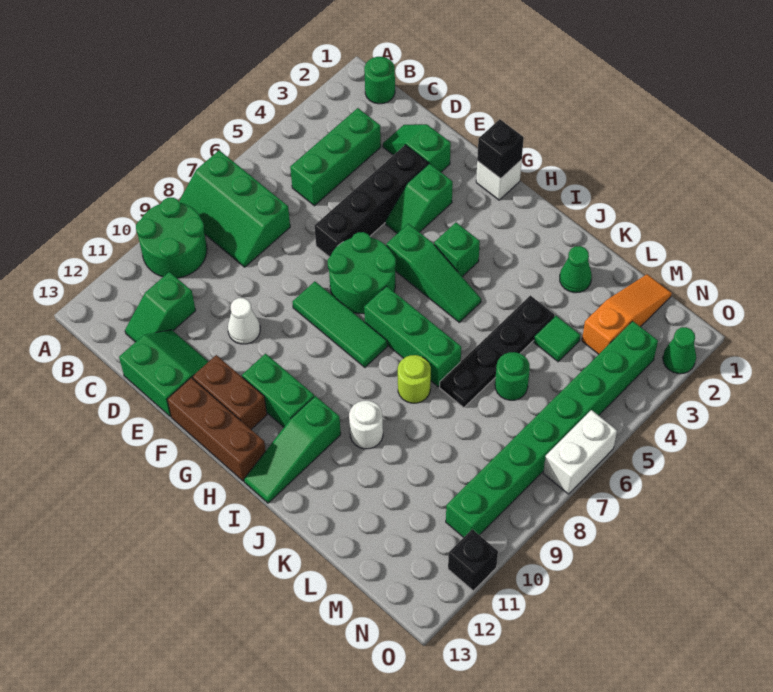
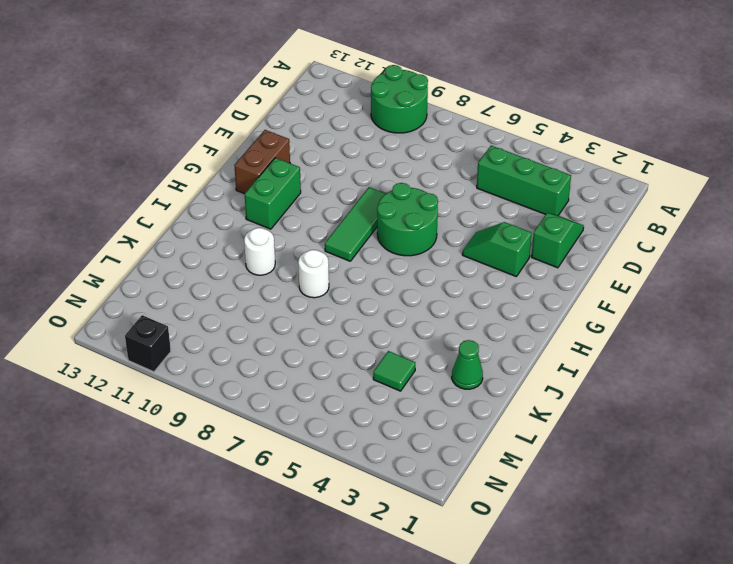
white round brick J8 level 1 -> lime round brick J8 level 1
none -> green slope A7:C8 level 1 top 7
none -> green round brick B1 level 1
none -> green slope C11:C12 level 1 top 11
none -> green slope D12:E13 level 1 top 13

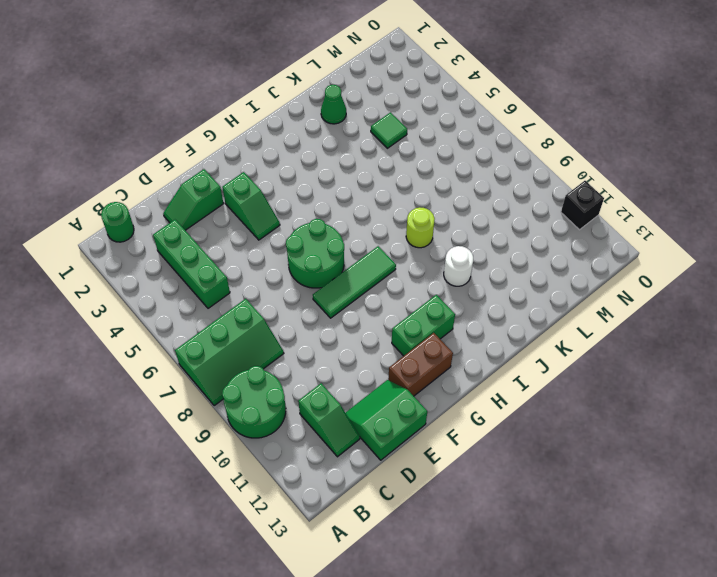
none -> black brick E3:E6 level 1
none -> white cone E10 level 1
none -> brown brick F13:H13 level 1
none -> white brick G1 level 1

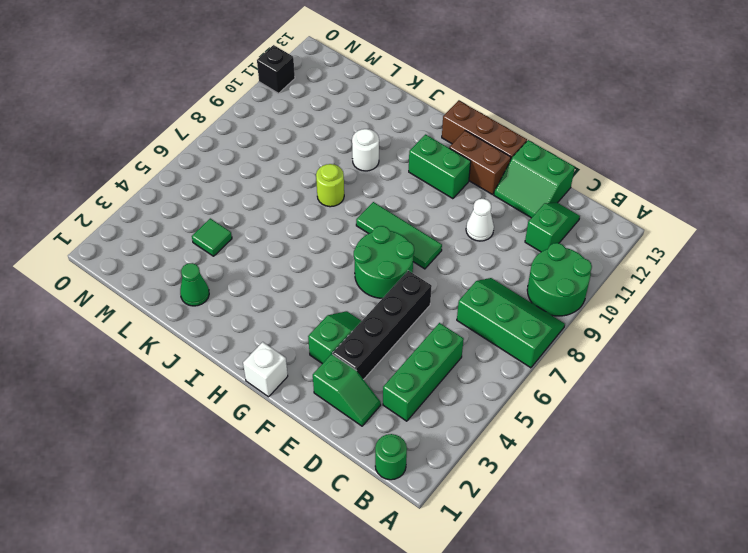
none -> green slope G5:I5 level 1 top G
none -> green brick H4 level 1
none -> green brick H7:J7 level 1
none -> green slope I11:I13 level 1 top 11

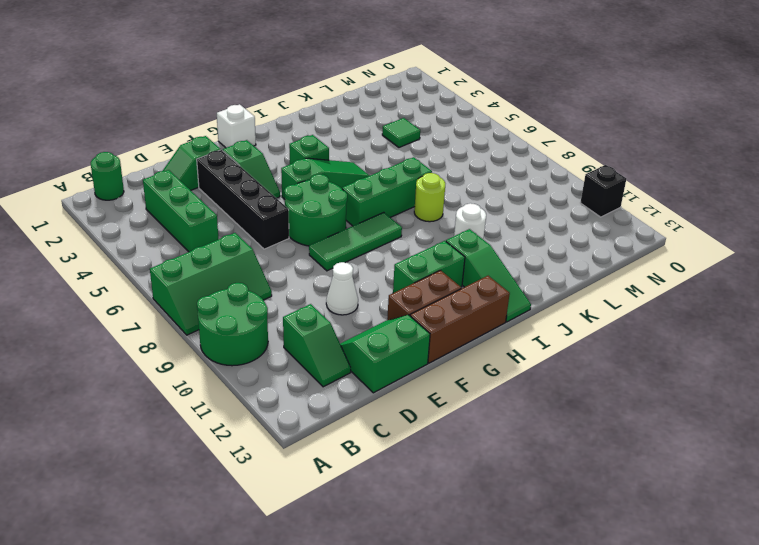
none -> green cone K2 level 1
none -> black plate K4:K7 level 1
none -> green round brick L6 level 1
none -> orange slope M1:M3 level 1 top 3

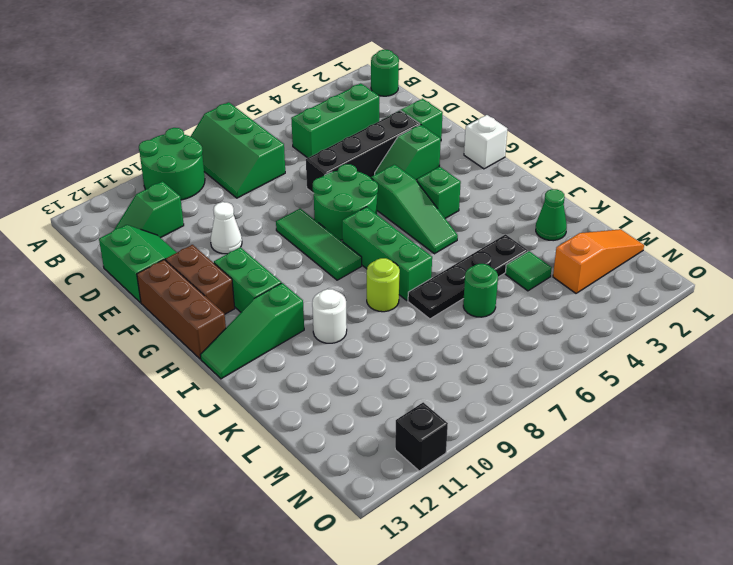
none -> green brick N3:N10 level 1
none -> green cone O2 level 1
none -> white brick O6:O7 level 1
none -> black brick G1 level 2

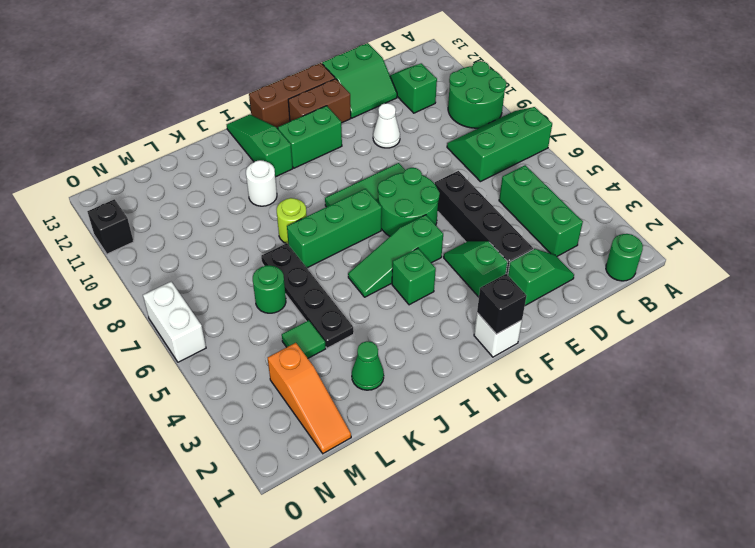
none -> green brick N3:N10 level 1
none -> green cone O2 level 1

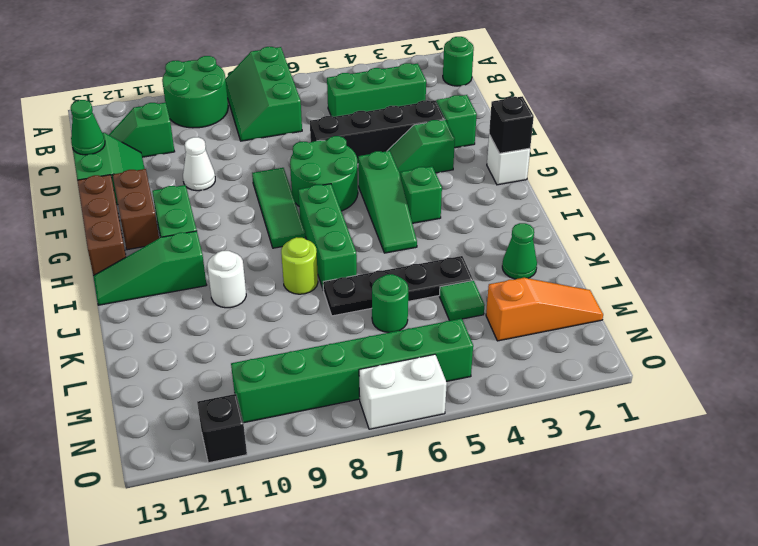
green cone D13 level 2 -> green cone O2 level 1
green brick N5:N10 level 1 -> green brick N3:N10 level 1

